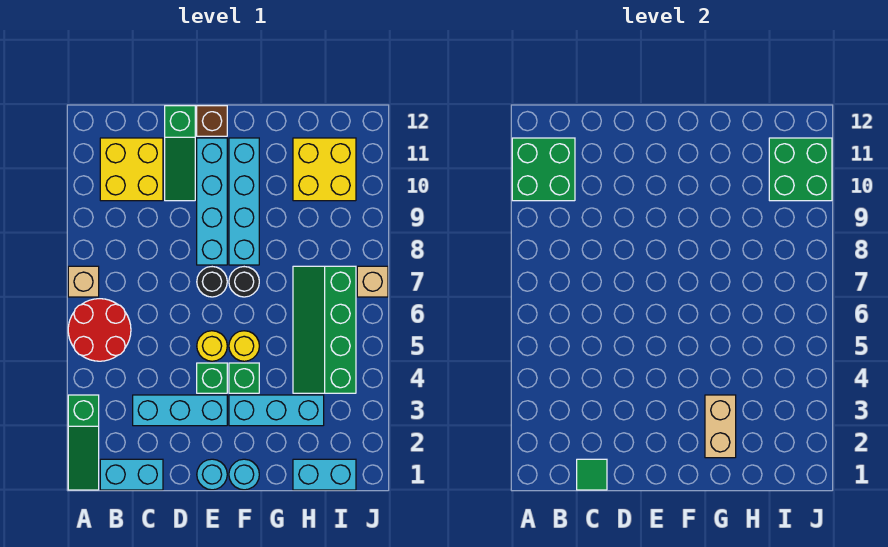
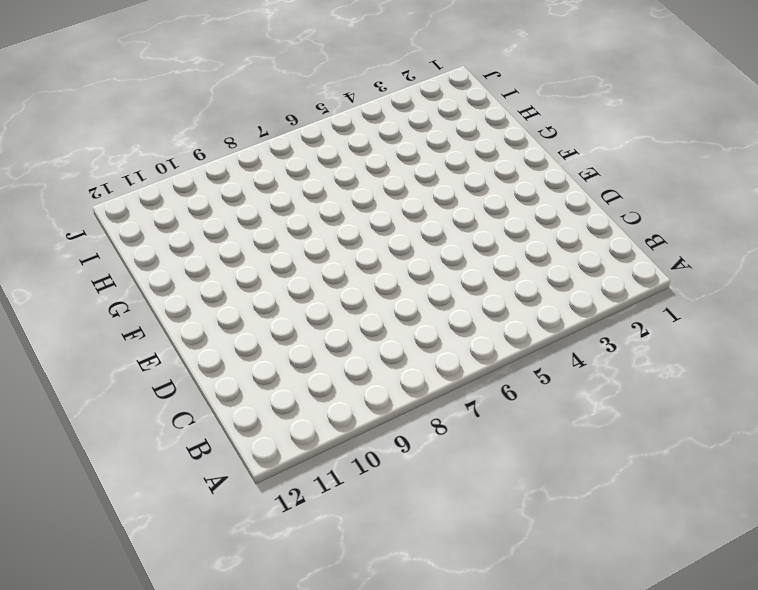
none -> green slope A1:A3 level 1 top 3
none -> red round brick A5:B6 level 1
none -> tan brick A7 level 1

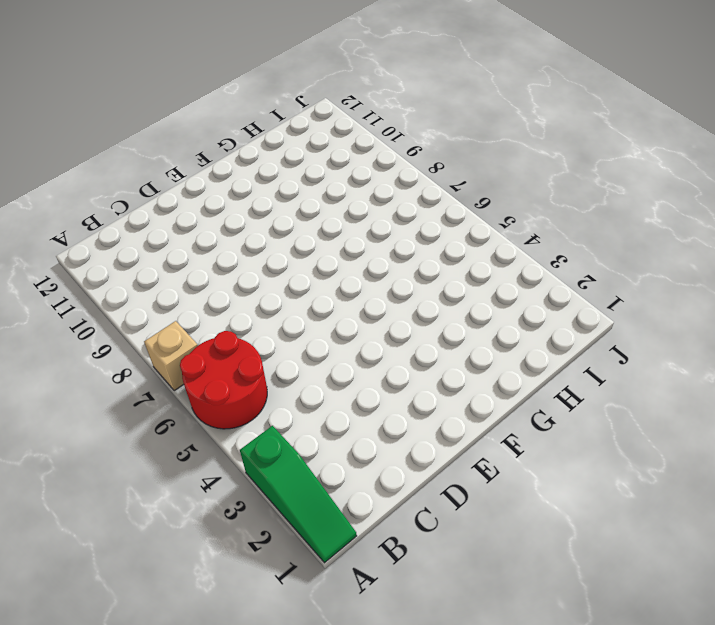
none -> cyan brick B1:C1 level 1
none -> yellow brick B10:C11 level 1
none -> cyan brick C3:E3 level 1

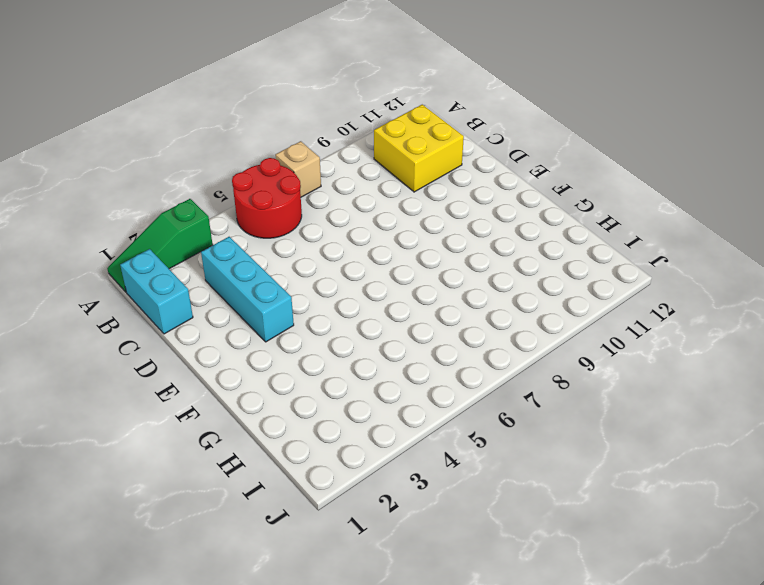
none -> green slope D10:D12 level 1 top 12
none -> cyan round brick E1 level 1
none -> green brick E4 level 1

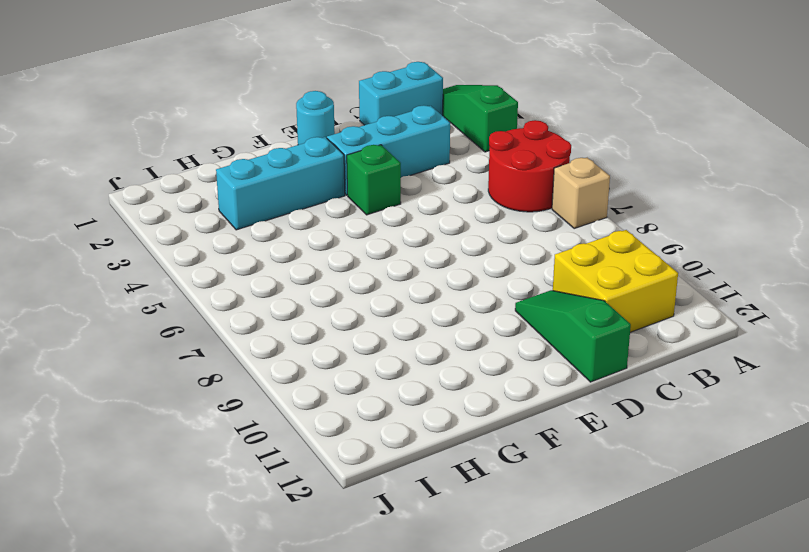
none -> yellow round brick E5 level 1
none -> black round brick E7 level 1
none -> cyan brick E8:E11 level 1

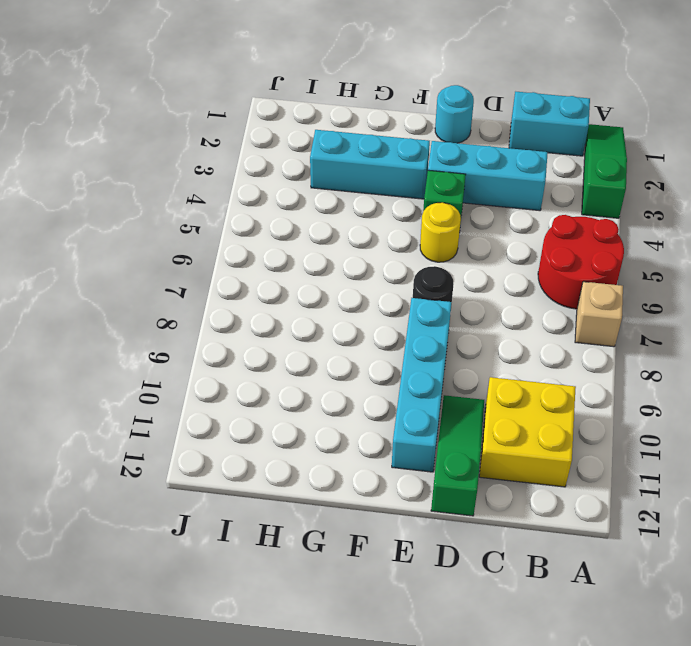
none -> brown brick E12 level 1
none -> cyan round brick F1 level 1
none -> green brick F4 level 1

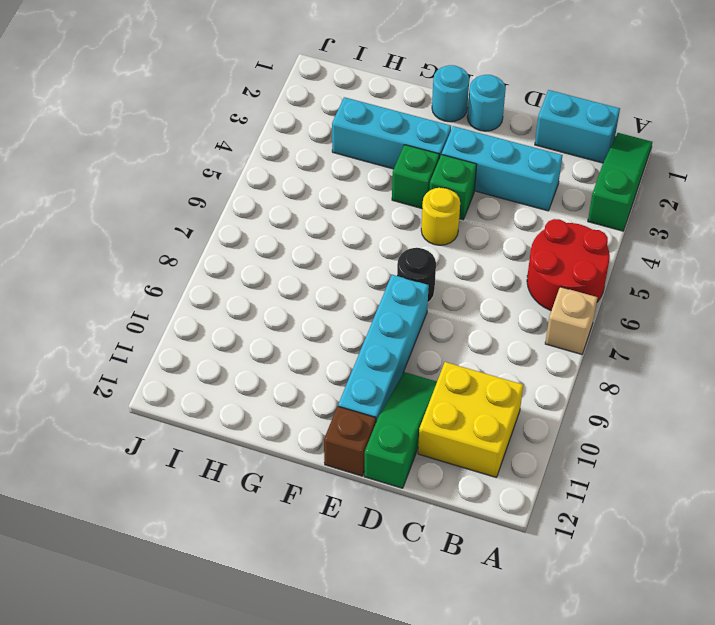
none -> yellow round brick F5 level 1
none -> black round brick F7 level 1
none -> cyan brick F8:F11 level 1

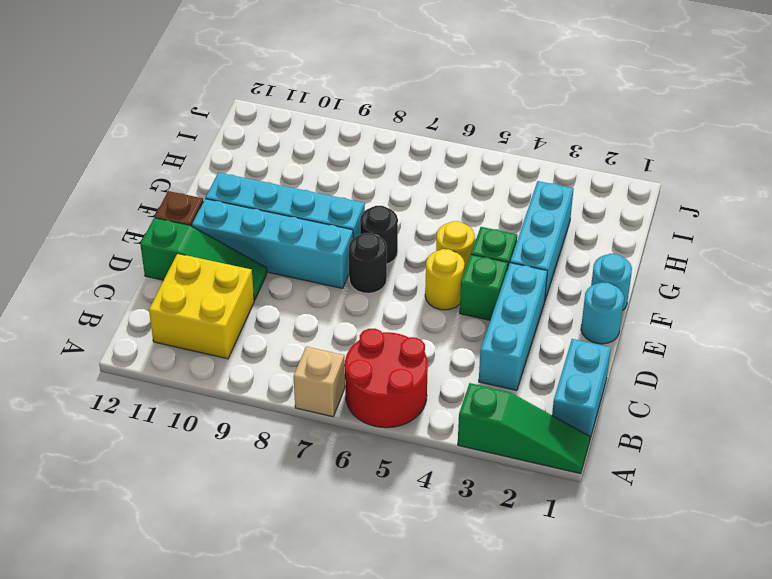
none -> cyan brick H1:I1 level 1
none -> green slope H4:I7 level 1 top I
none -> yellow brick H10:I11 level 1

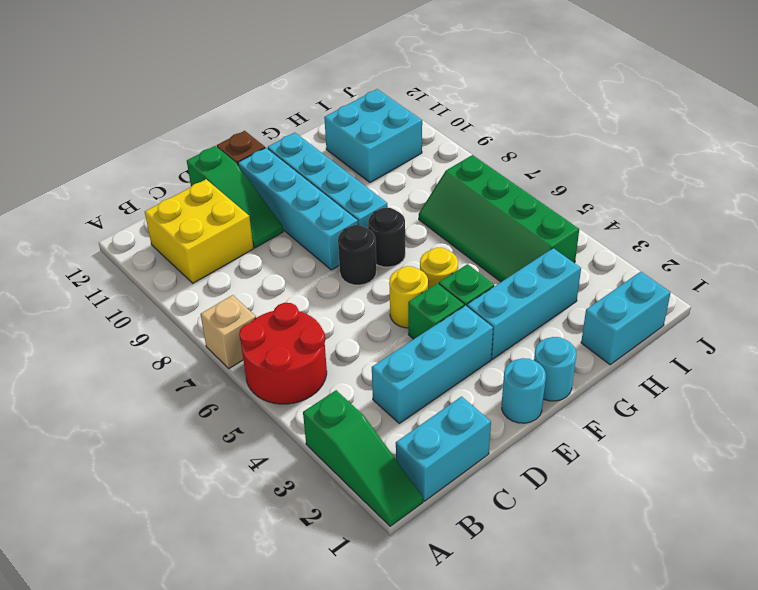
cyan brick H10:I11 level 1 -> yellow brick H10:I11 level 1
none -> tan brick J7 level 1
none -> green brick A10:B11 level 2
none -> green tile C1 level 2

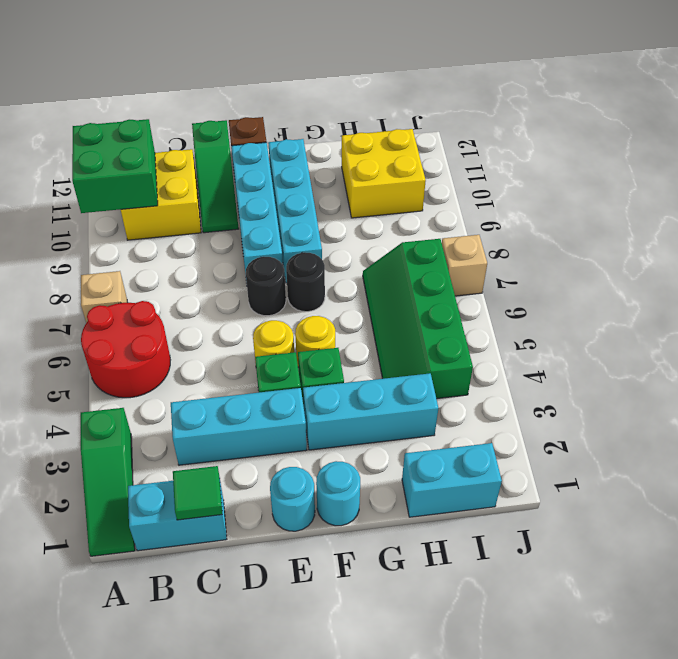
none -> tan brick G2:G3 level 2
none -> green brick I10:J11 level 2

